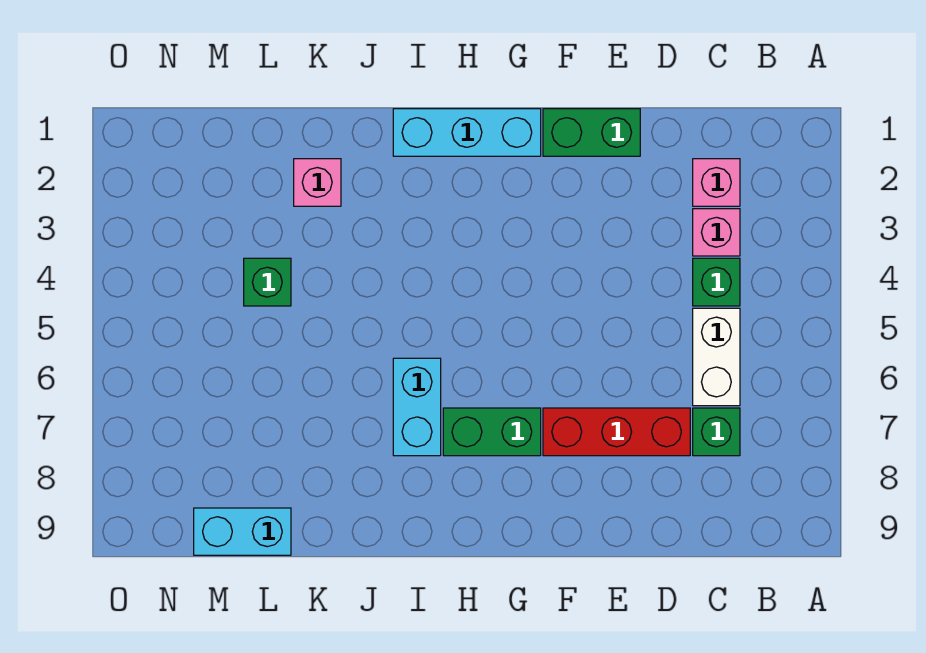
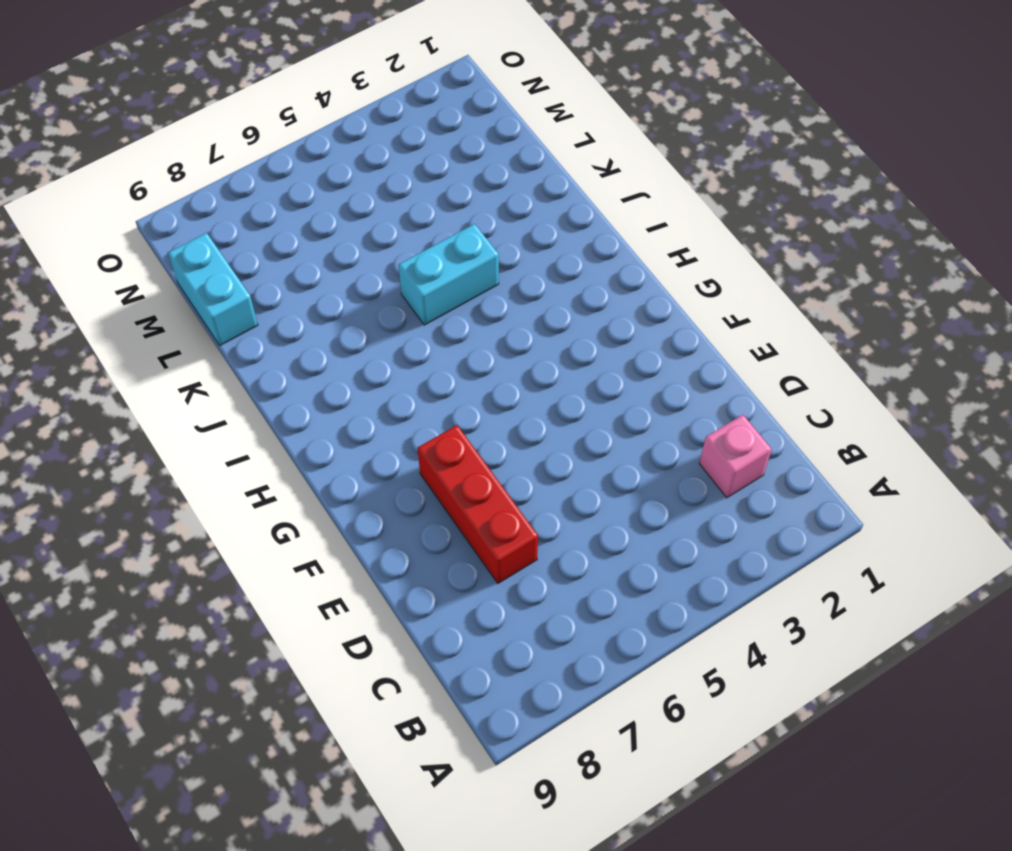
cyan brick J4:J5 level 1 -> cyan brick I6:I7 level 1
none -> pink brick C3 level 1
none -> green brick C4 level 1
none -> white brick C5:C6 level 1

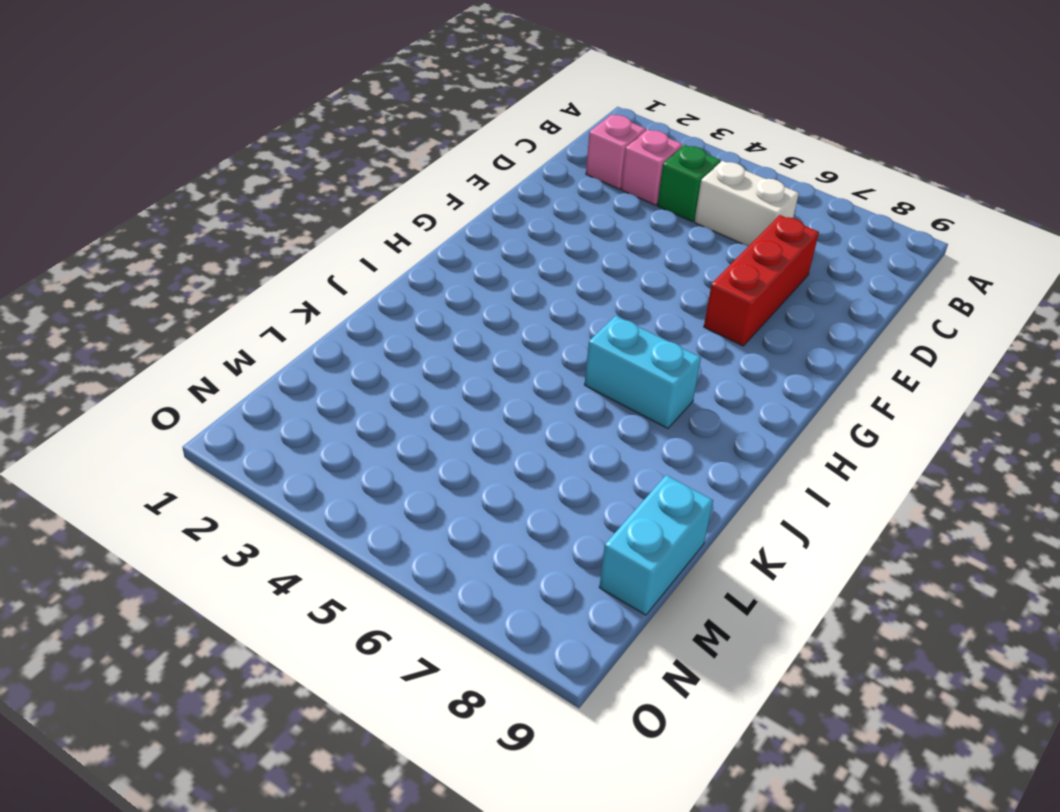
none -> green brick C7 level 1
none -> green brick E1:F1 level 1
none -> cyan brick G1:I1 level 1

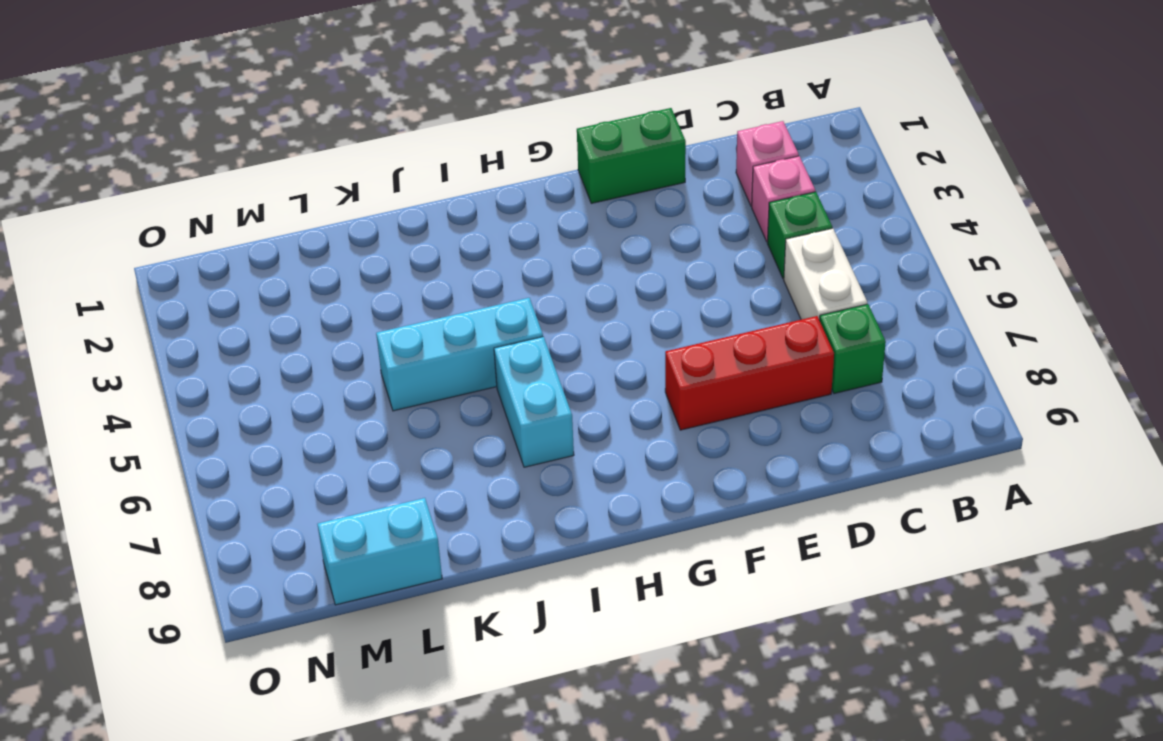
cyan brick I5:K5 level 1 -> cyan brick G1:I1 level 1
none -> green brick G7:H7 level 1
none -> pink brick K2 level 1
none -> green brick L4 level 1

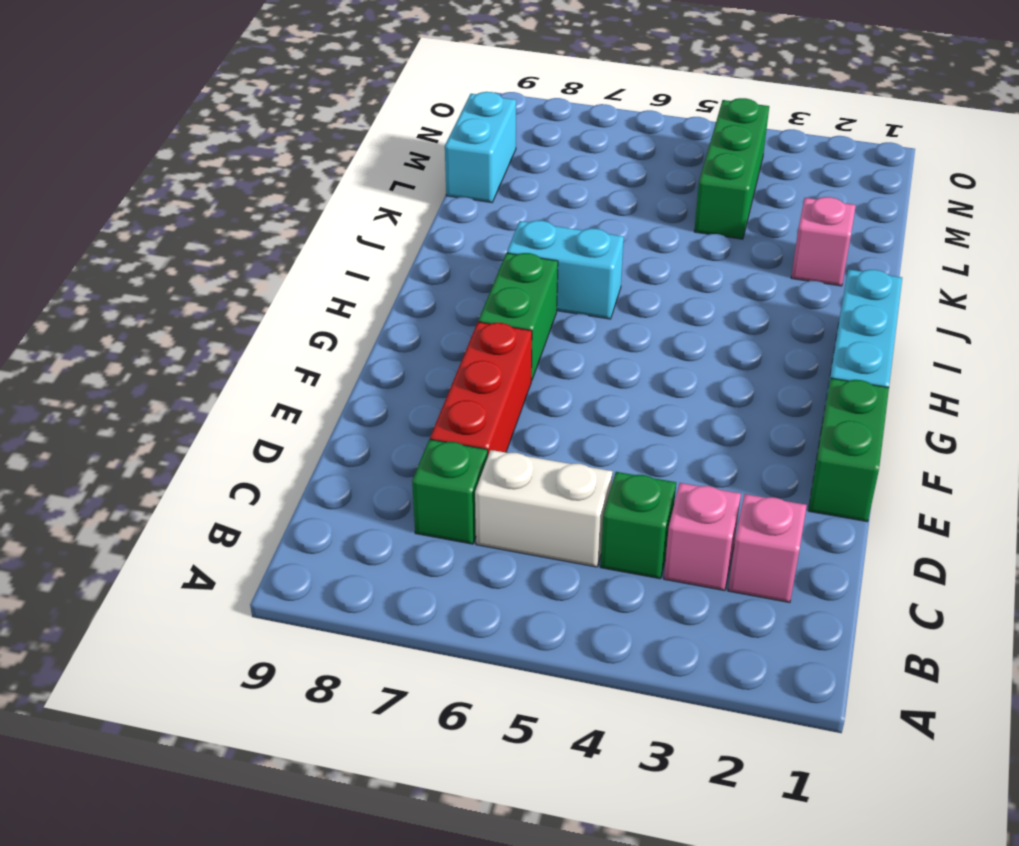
green brick L4:N4 level 1 -> green brick L4 level 1

